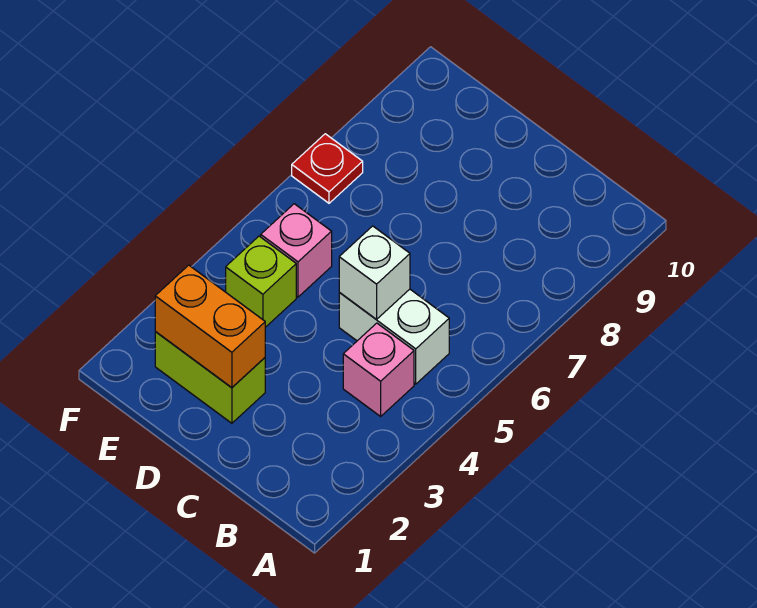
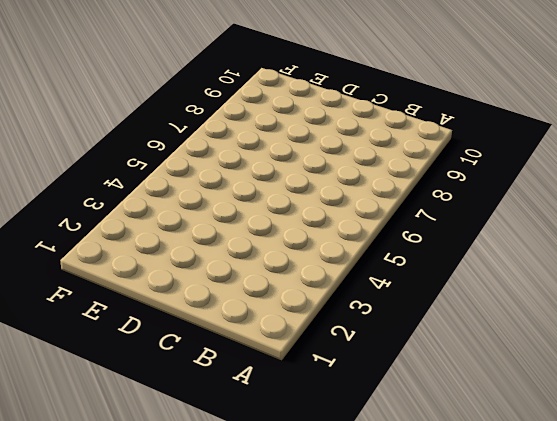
none -> pink brick B4 level 1
none -> white brick B5:C5 level 1

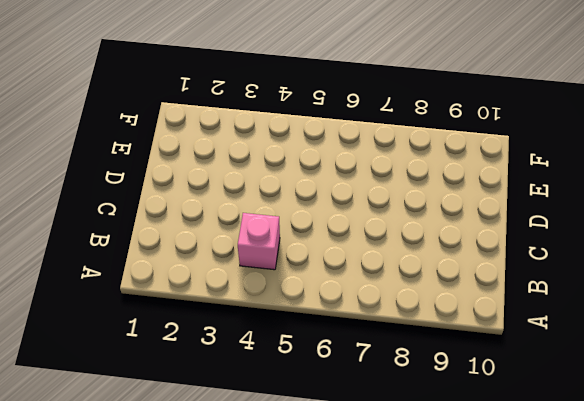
none -> white brick B5:C5 level 1
none -> lime brick D2:E2 level 1

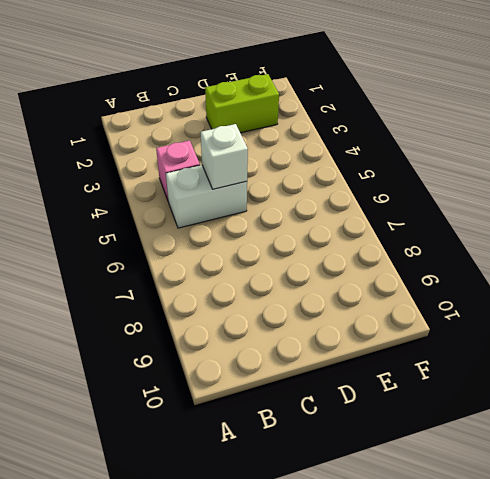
none -> lime brick E4 level 1
none -> pink brick E5 level 1

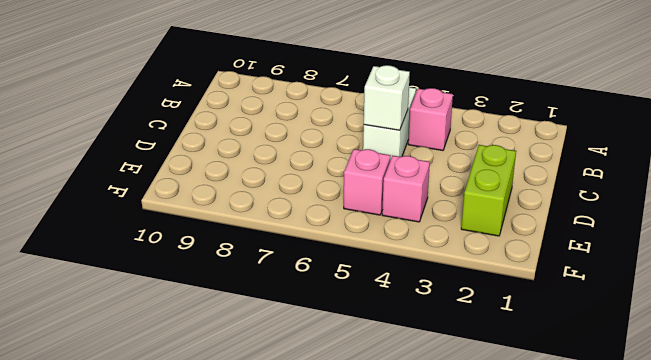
pink brick E4 level 1 -> lime brick E4 level 1
none -> red plate F7 level 1
none -> orange brick D2:E2 level 2

